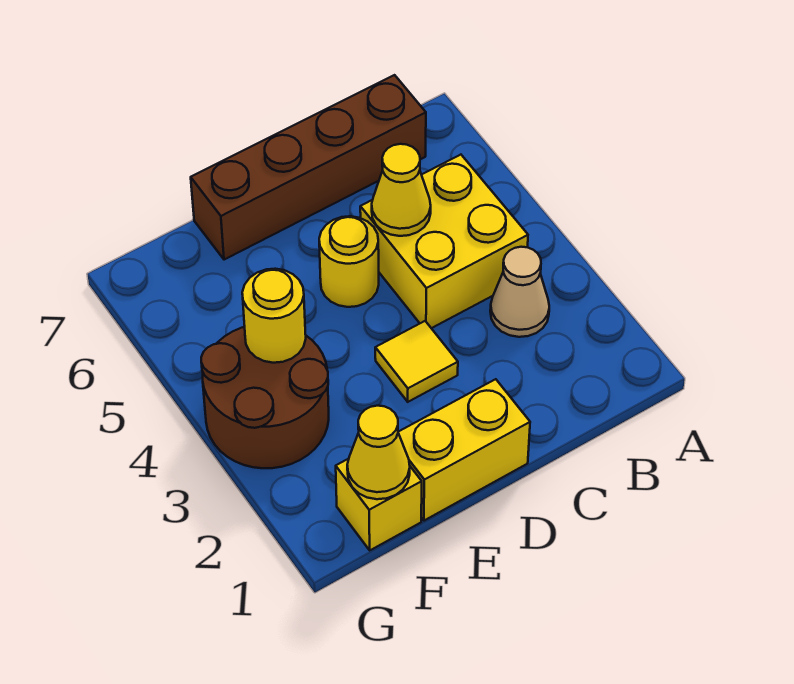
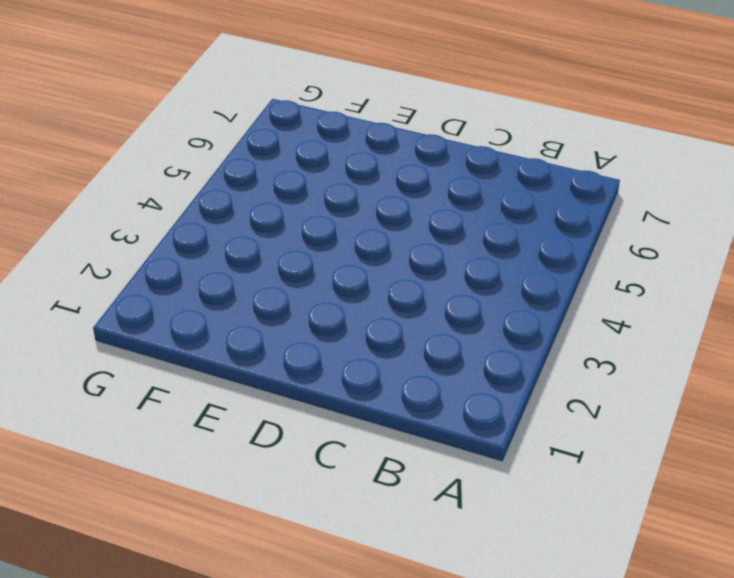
none -> tan cone B3 level 1
none -> yellow brick B4:C5 level 1

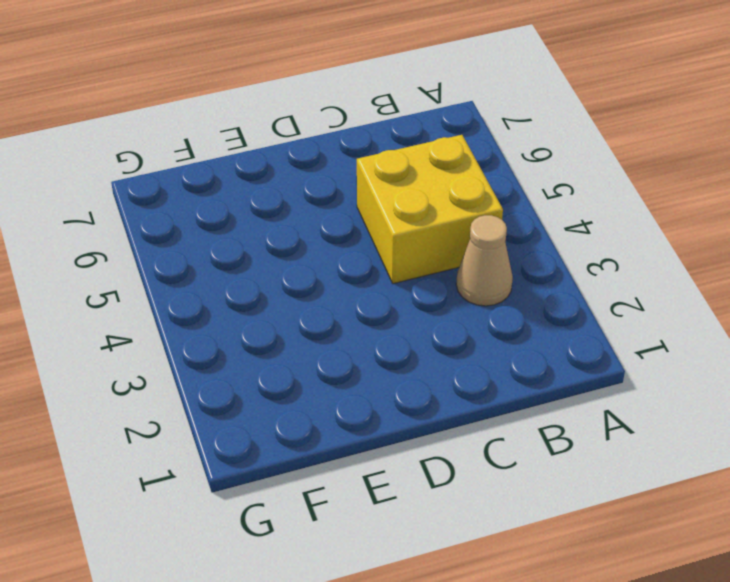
none -> brown brick B7:E7 level 1
none -> yellow brick D1:E1 level 1

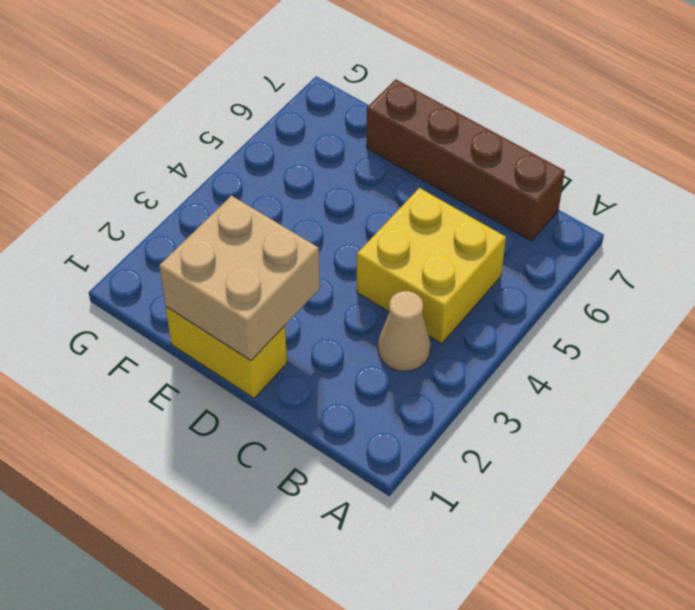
tan brick D1:E2 level 2 -> none
none -> yellow tile D3 level 1
none -> yellow round brick D5 level 1

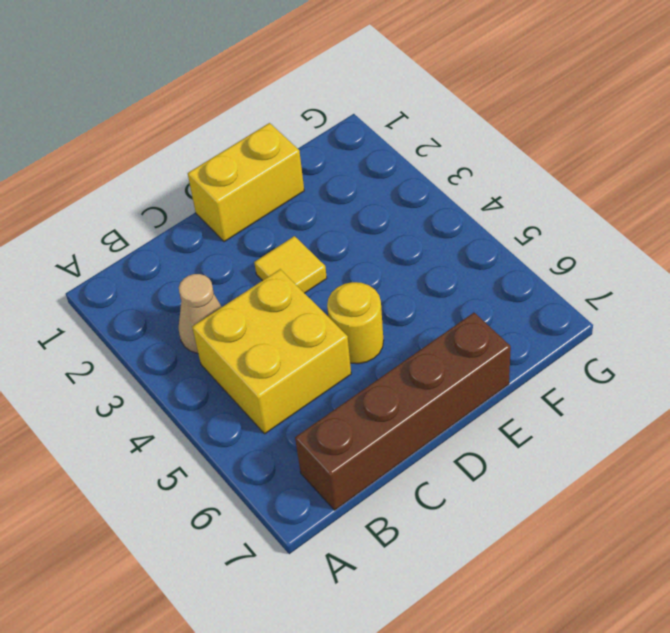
none -> yellow brick F1 level 1
none -> brown round brick F3:G4 level 1

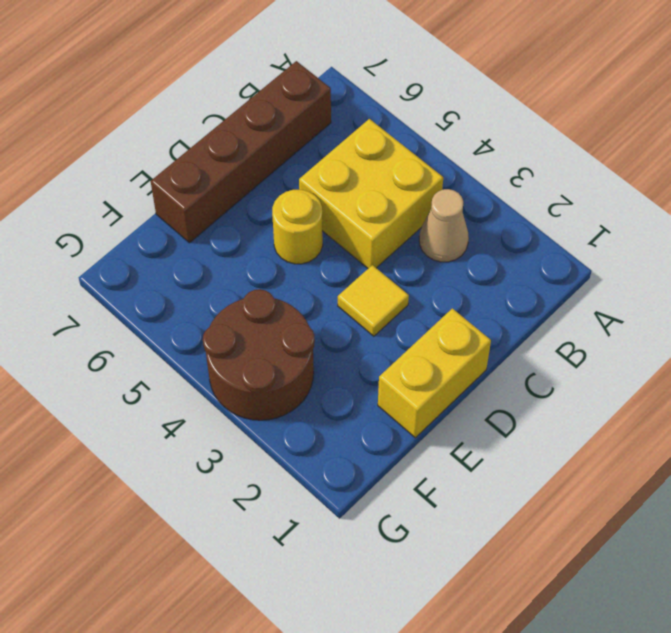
none -> yellow brick F1 level 1
none -> yellow cone C5 level 2

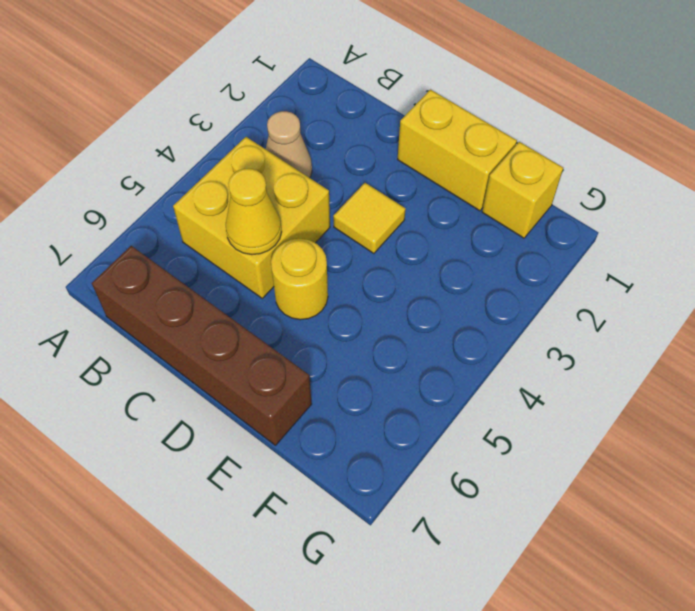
none -> brown round brick F3:G4 level 1
none -> yellow cone F1 level 2

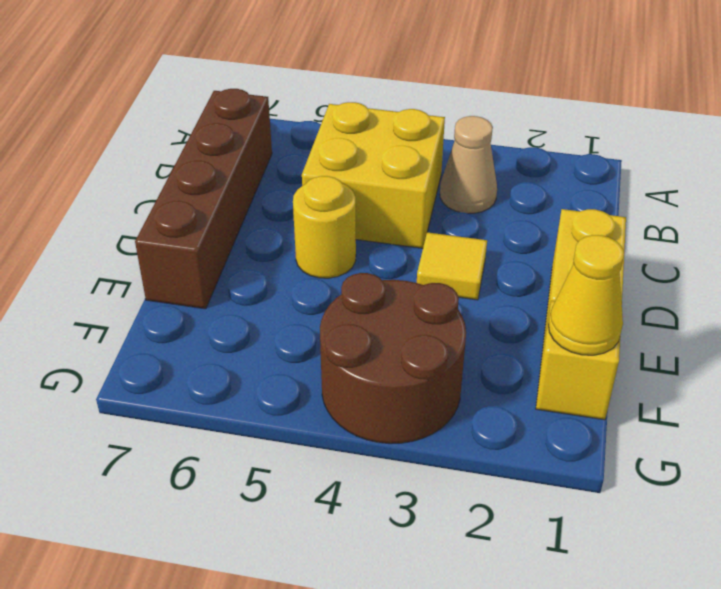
none -> yellow cone C5 level 2
none -> yellow round brick F4 level 2

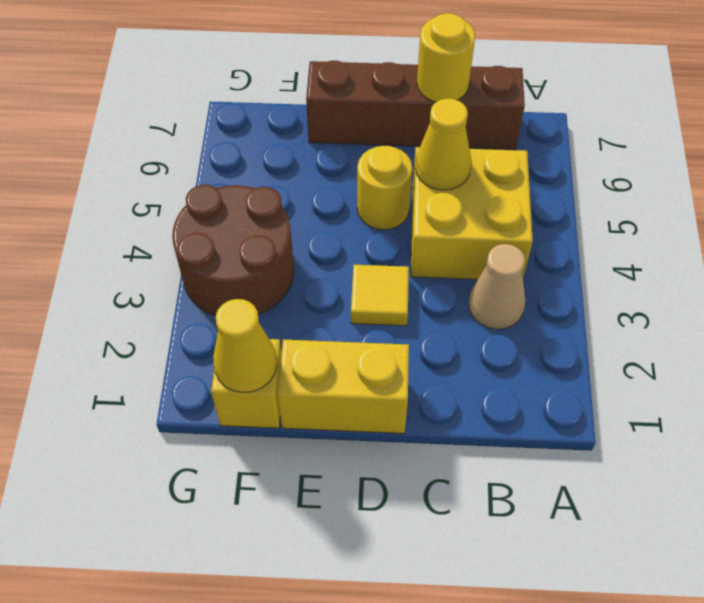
yellow round brick C7 level 2 -> yellow round brick F4 level 2

